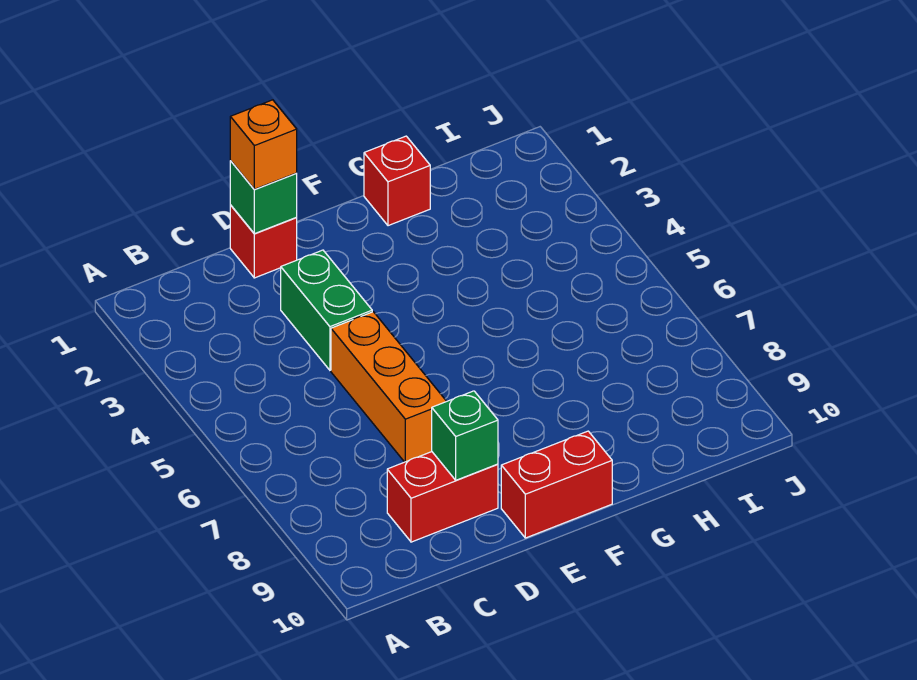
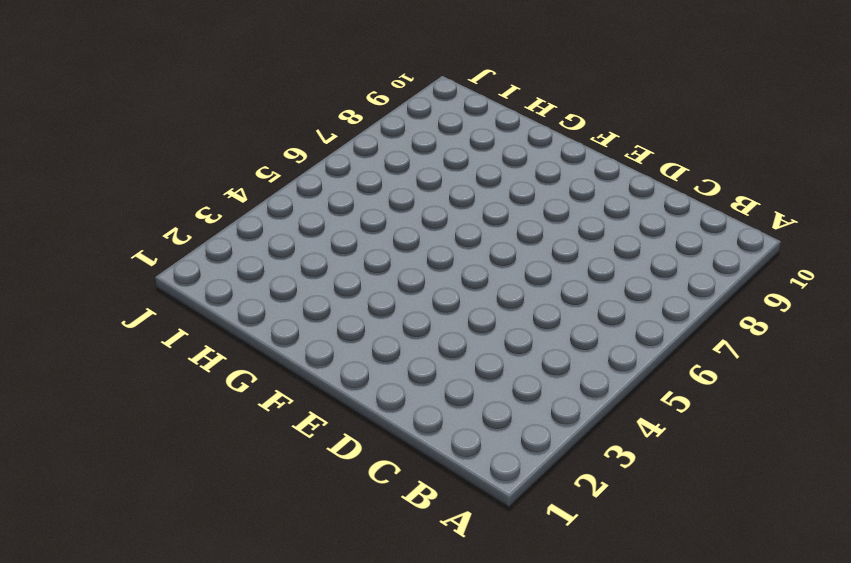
none -> red brick C9:D9 level 1
none -> red brick D1 level 1

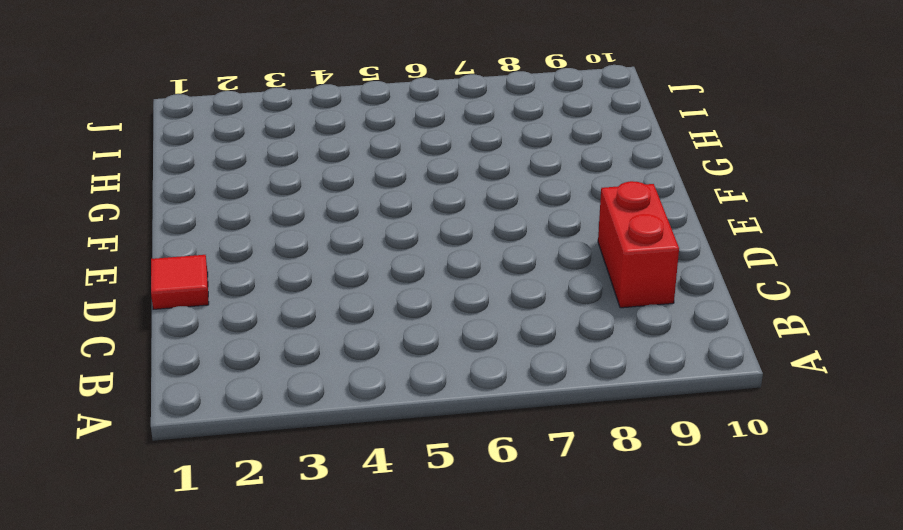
red tile D1 level 1 -> red brick D1 level 1
none -> green brick D3:D4 level 1
none -> orange brick D5:D7 level 1

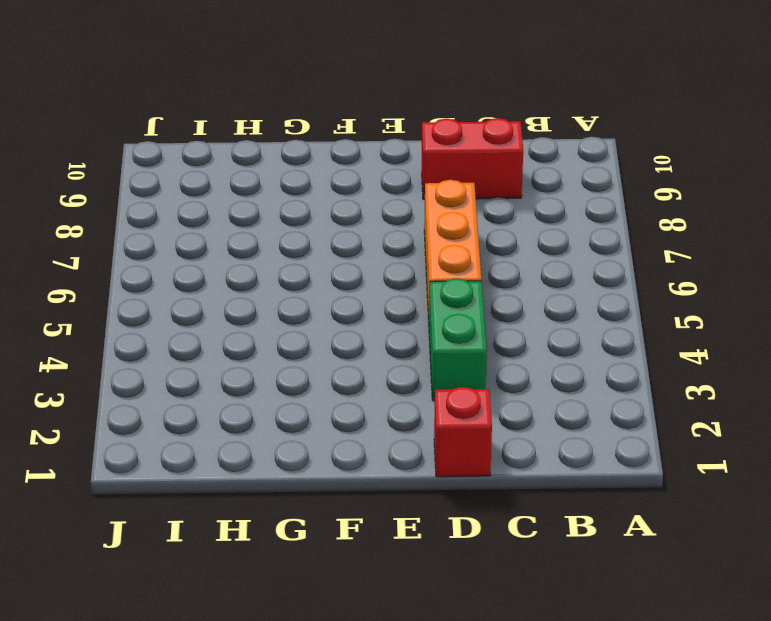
none -> red brick E10:F10 level 1
none -> red brick G1 level 1

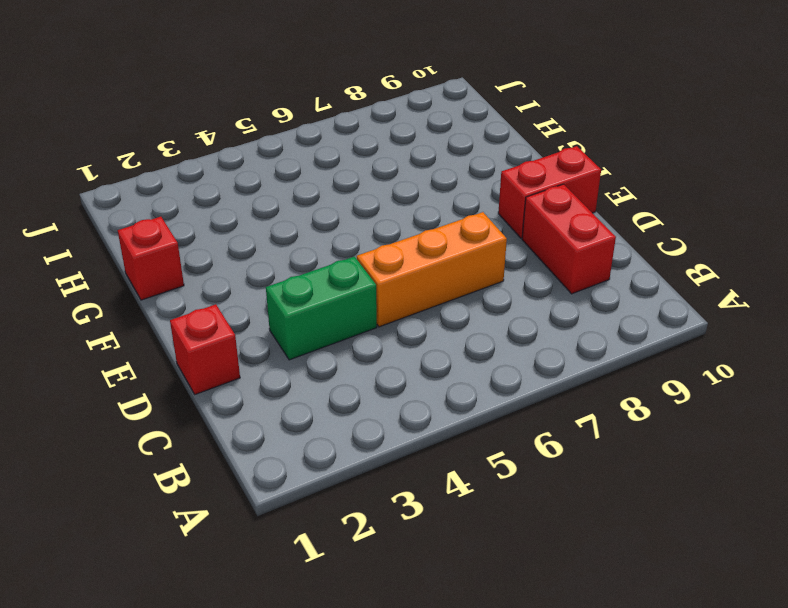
red brick E9:E10 level 1 -> red brick E10:F10 level 1
none -> green brick D1 level 2
none -> green brick D9 level 2

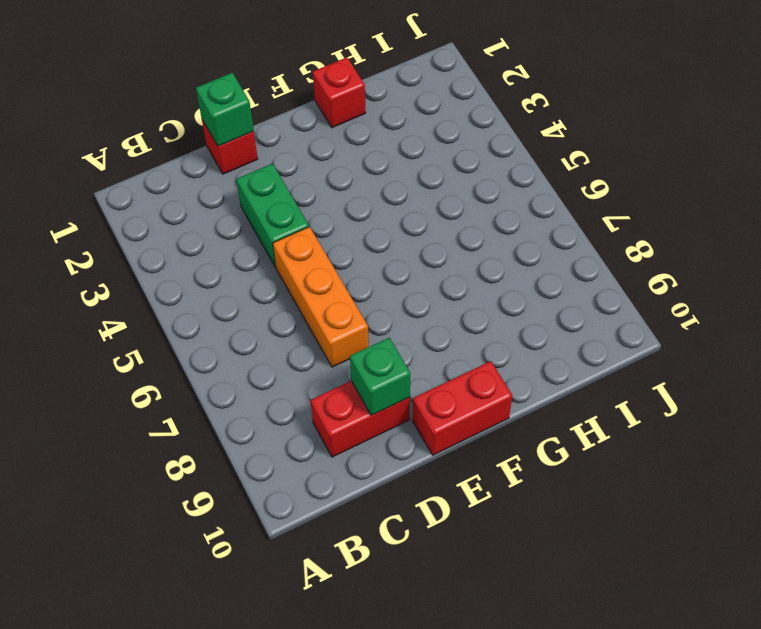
none -> orange brick D1 level 3

